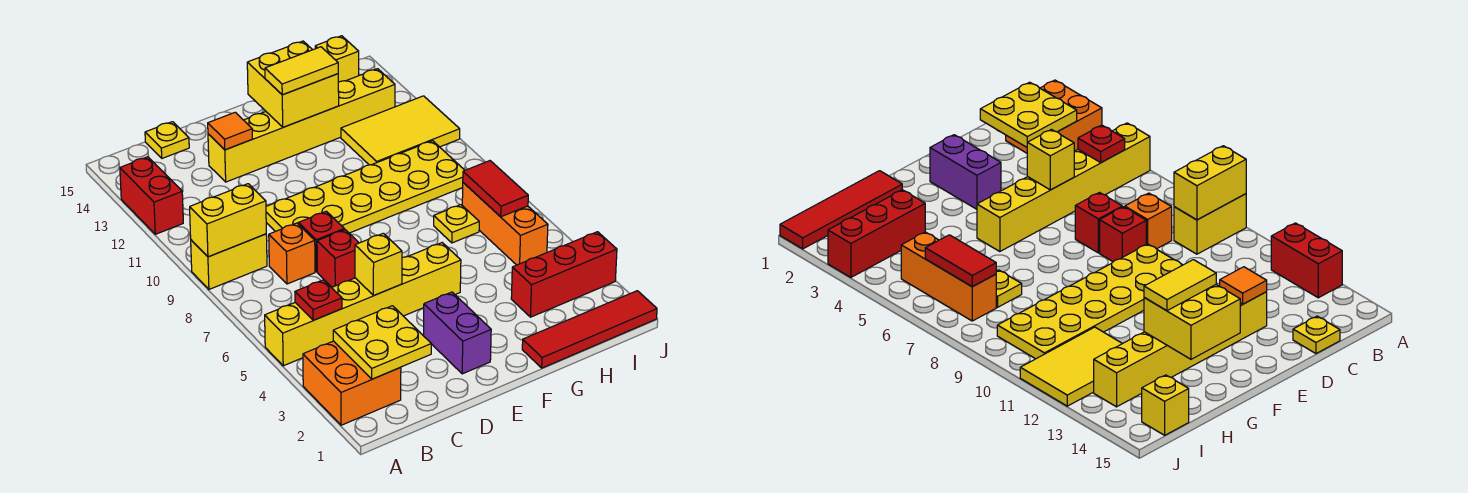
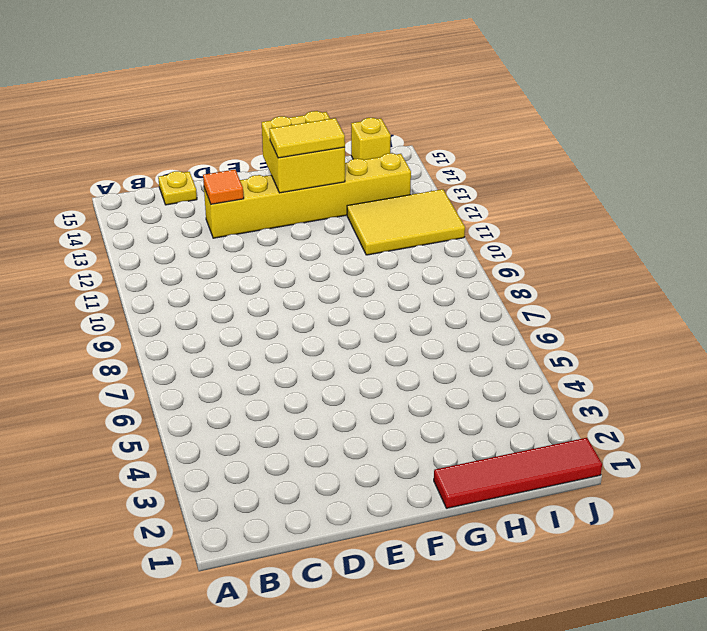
none -> orange brick A2:B3 level 1
none -> yellow brick A5:F5 level 1
none -> yellow brick A9:B9 level 1

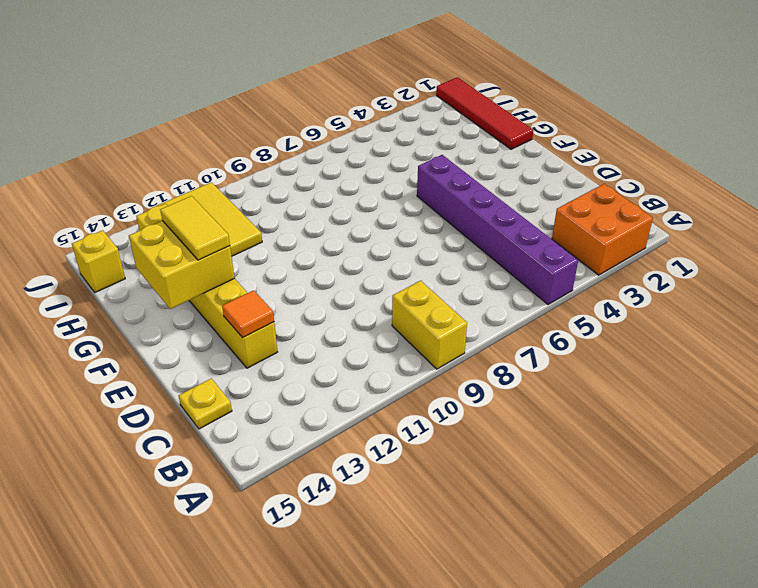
purple brick A5:F5 level 1 -> yellow brick A5:F5 level 1
none -> red brick A12:A13 level 1
none -> orange brick C8 level 1
none -> red brick D7 level 1

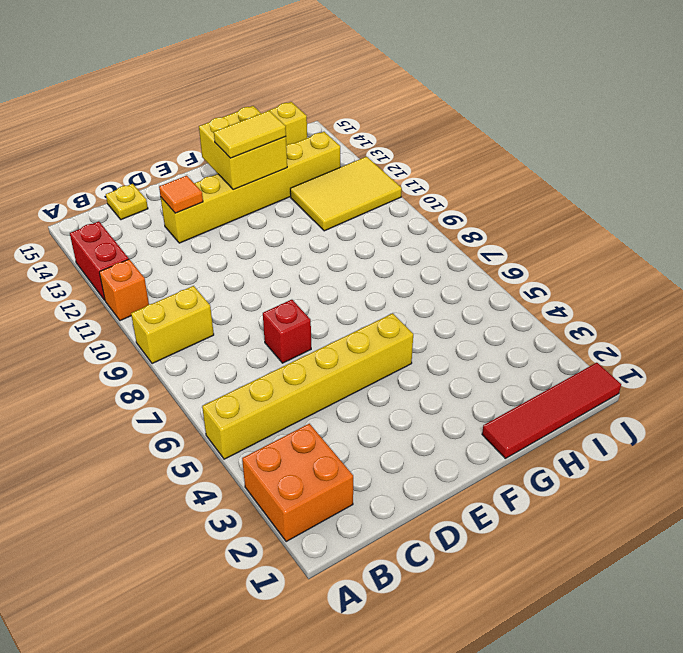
orange brick A11 level 1 -> orange brick C8 level 1
none -> red brick D8 level 1
none -> yellow plate D9:I10 level 1
none -> purple brick E2:E3 level 1

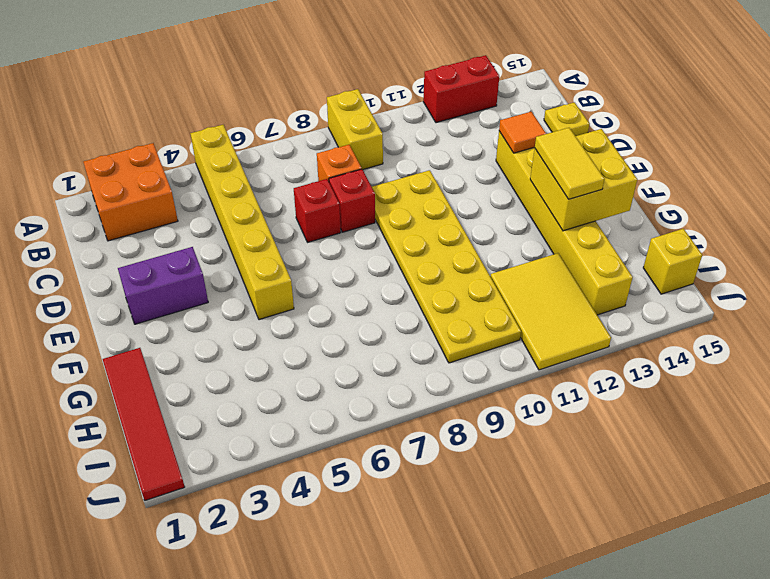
none -> red brick H3:J3 level 1
none -> yellow plate H7 level 1
none -> orange brick I5:I7 level 1

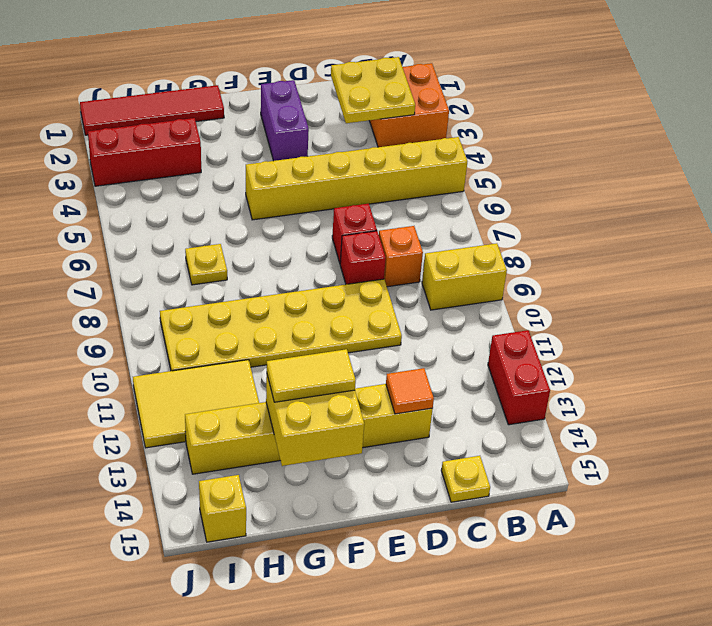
none -> orange brick I5:I7 level 1
none -> yellow brick A9:B9 level 2
none -> red plate B5 level 2

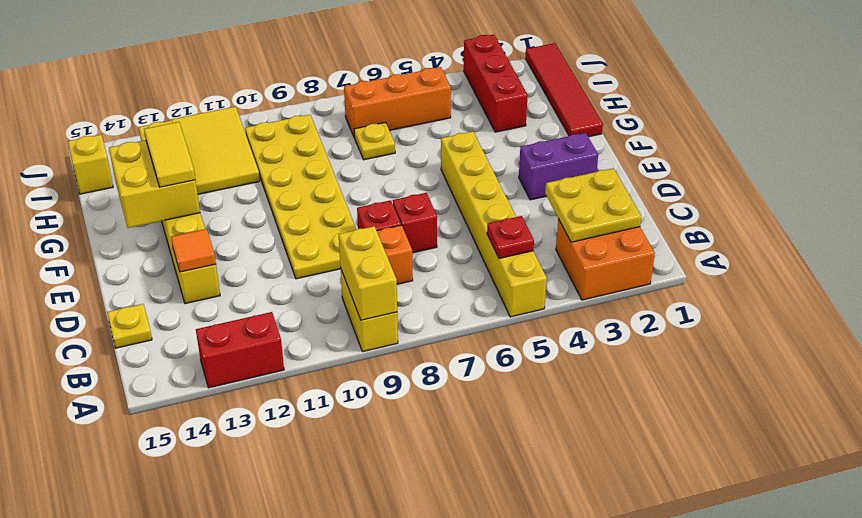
none -> yellow brick D5 level 2
none -> red tile I6:I7 level 2

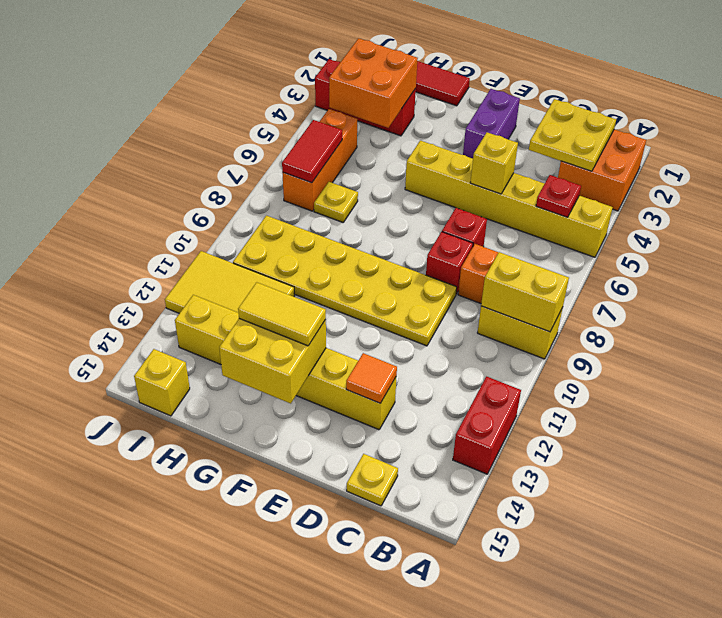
orange brick H3:I4 level 2 -> none

